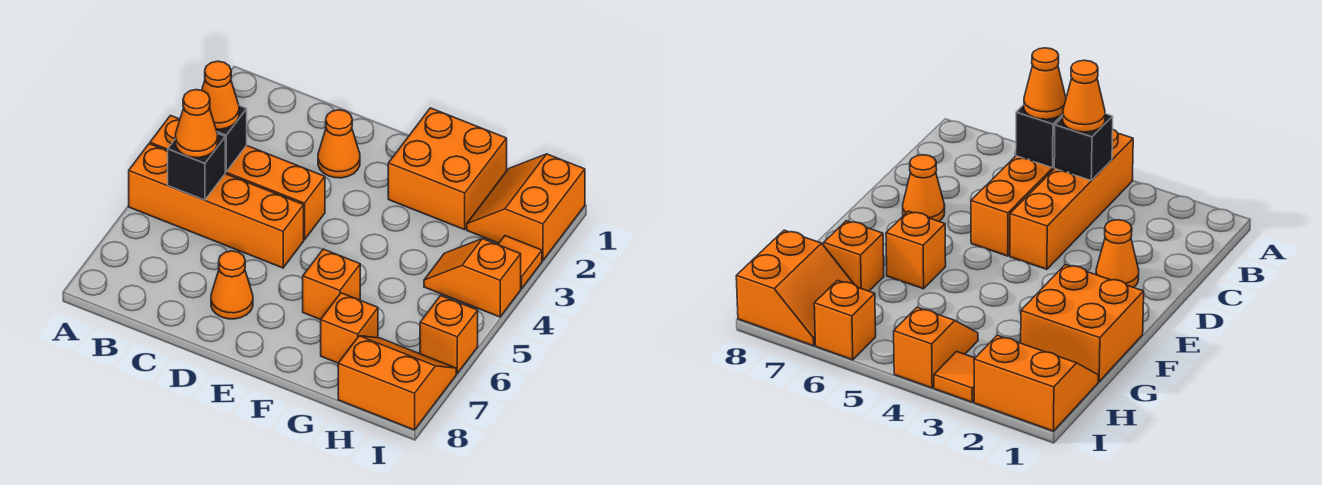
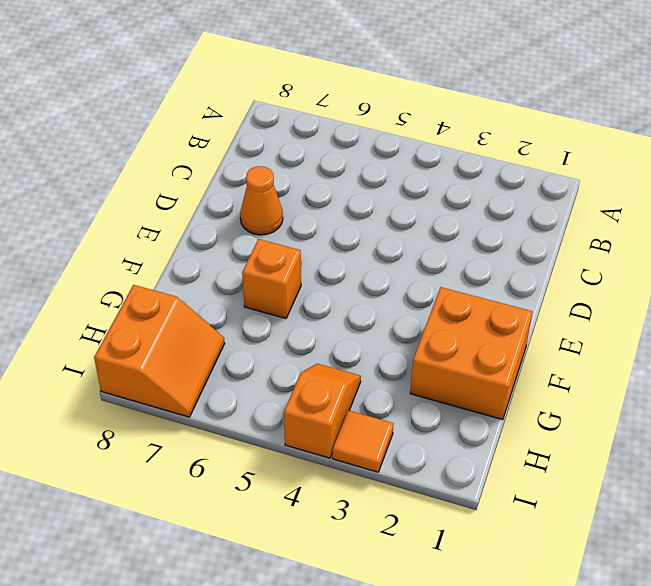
none -> orange brick A4:D4 level 1
none -> orange brick A5:D5 level 1
none -> orange cone D2 level 1

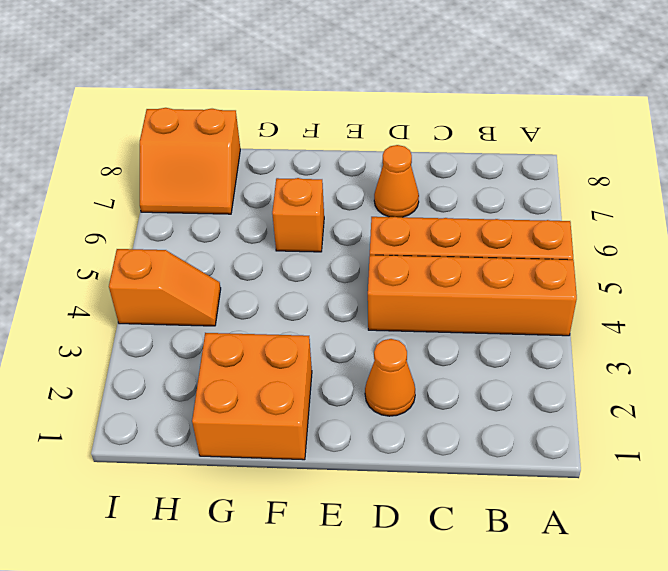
none -> orange brick G7 level 1
none -> orange slope H1:I2 level 1 top I
none -> orange tile I3 level 1

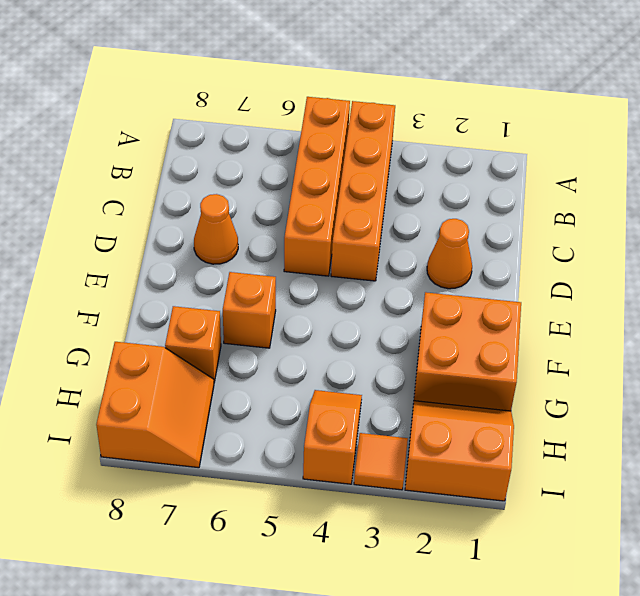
none -> orange brick I6 level 1
none -> black brick B4 level 2
none -> black brick B5 level 2

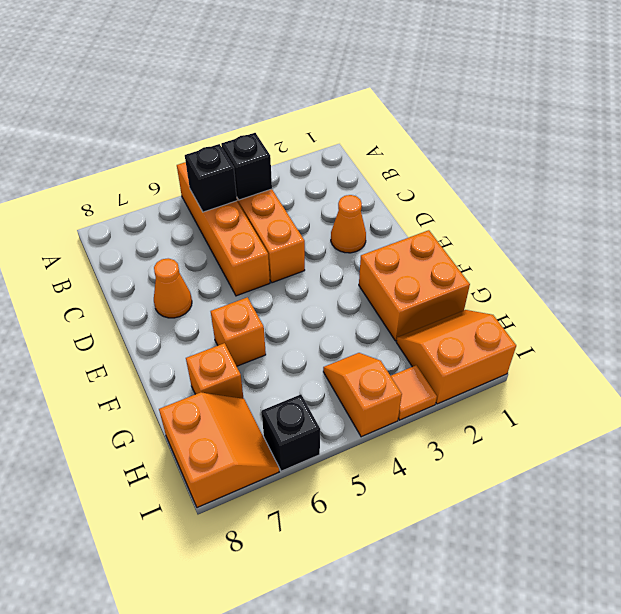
black brick I6 level 1 -> orange brick I6 level 1
none -> orange cone B4 level 3
none -> orange cone B5 level 3

